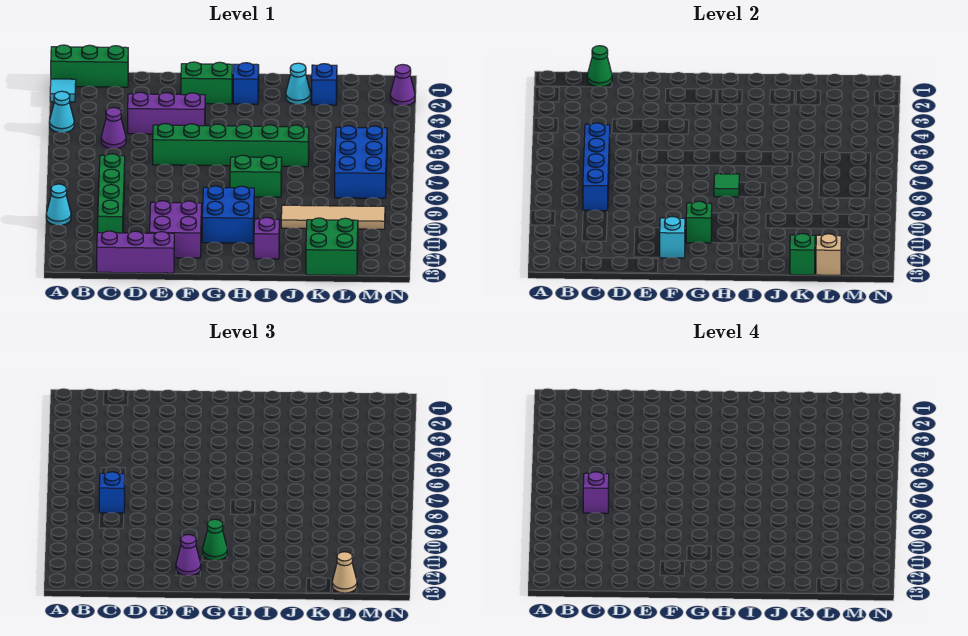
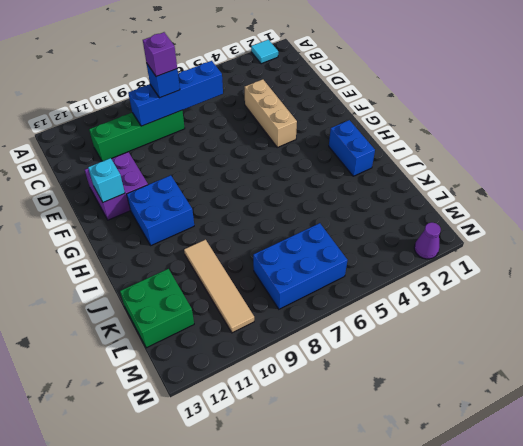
tan brick D4:F4 level 1 -> purple brick D4:F4 level 1
blue brick H2:I2 level 1 -> blue brick H2 level 1
none -> green brick A1:C1 level 1
none -> cyan cone A4 level 1
none -> cyan cone A10 level 1
none -> purple cone C5 level 1

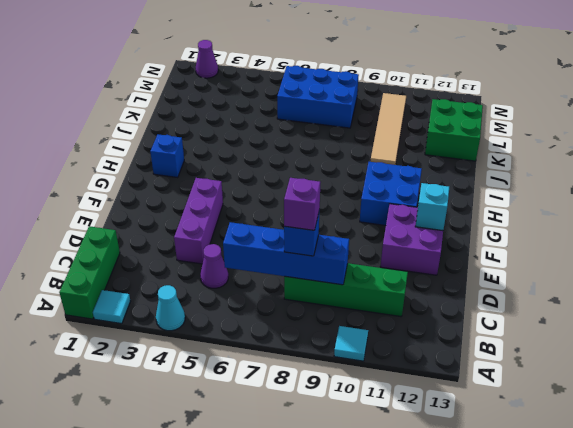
cyan tile A10 level 1 -> cyan cone A10 level 1
none -> purple brick C13:E13 level 1
none -> green brick E6:J6 level 1
none -> green brick F2:G2 level 1
none -> green brick H8:I8 level 1

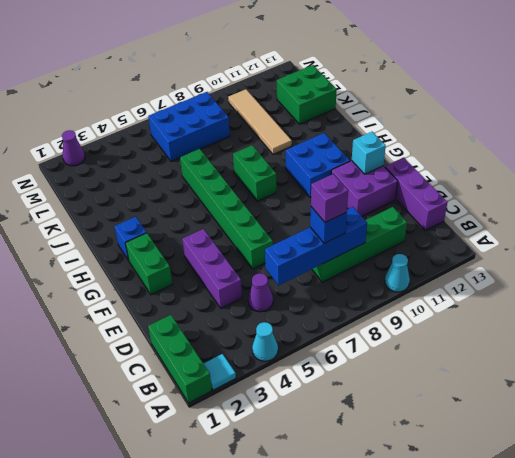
none -> purple brick I12 level 1
none -> cyan cone J2 level 1
none -> blue brick K2 level 1
none -> green cone C1 level 2

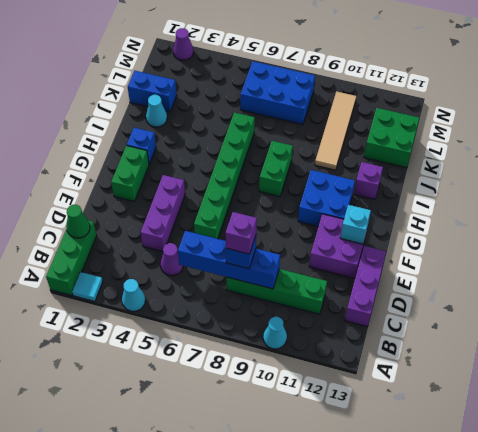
blue brick K1:K2 level 1 -> blue brick K2 level 1
none -> green brick G11 level 2
none -> green tile H8 level 2
none -> green brick K13 level 2
none -> tan brick L13 level 2

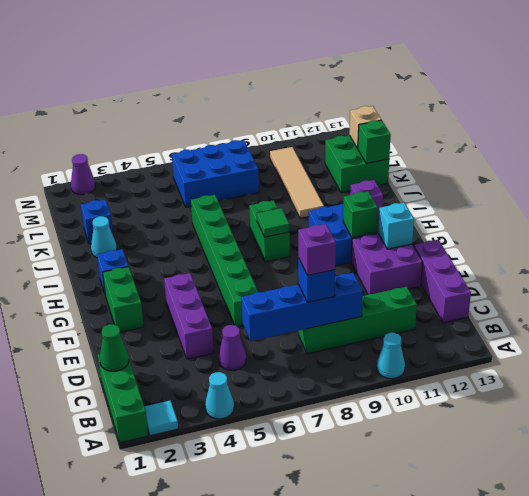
none -> purple cone F12 level 3
none -> green cone G11 level 3
none -> tan cone L13 level 3

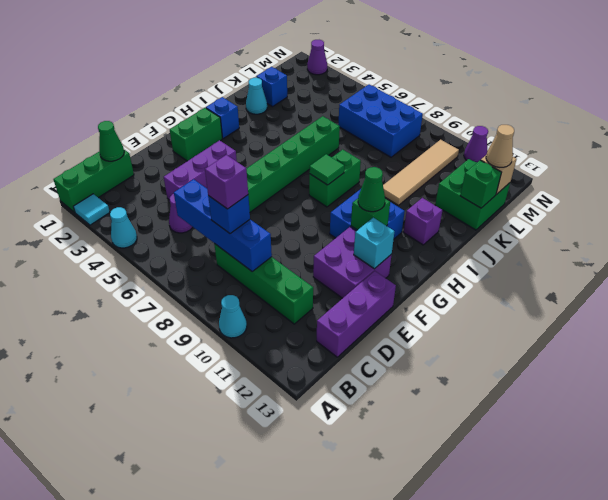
purple cone N11 level 1 -> purple cone F12 level 3

